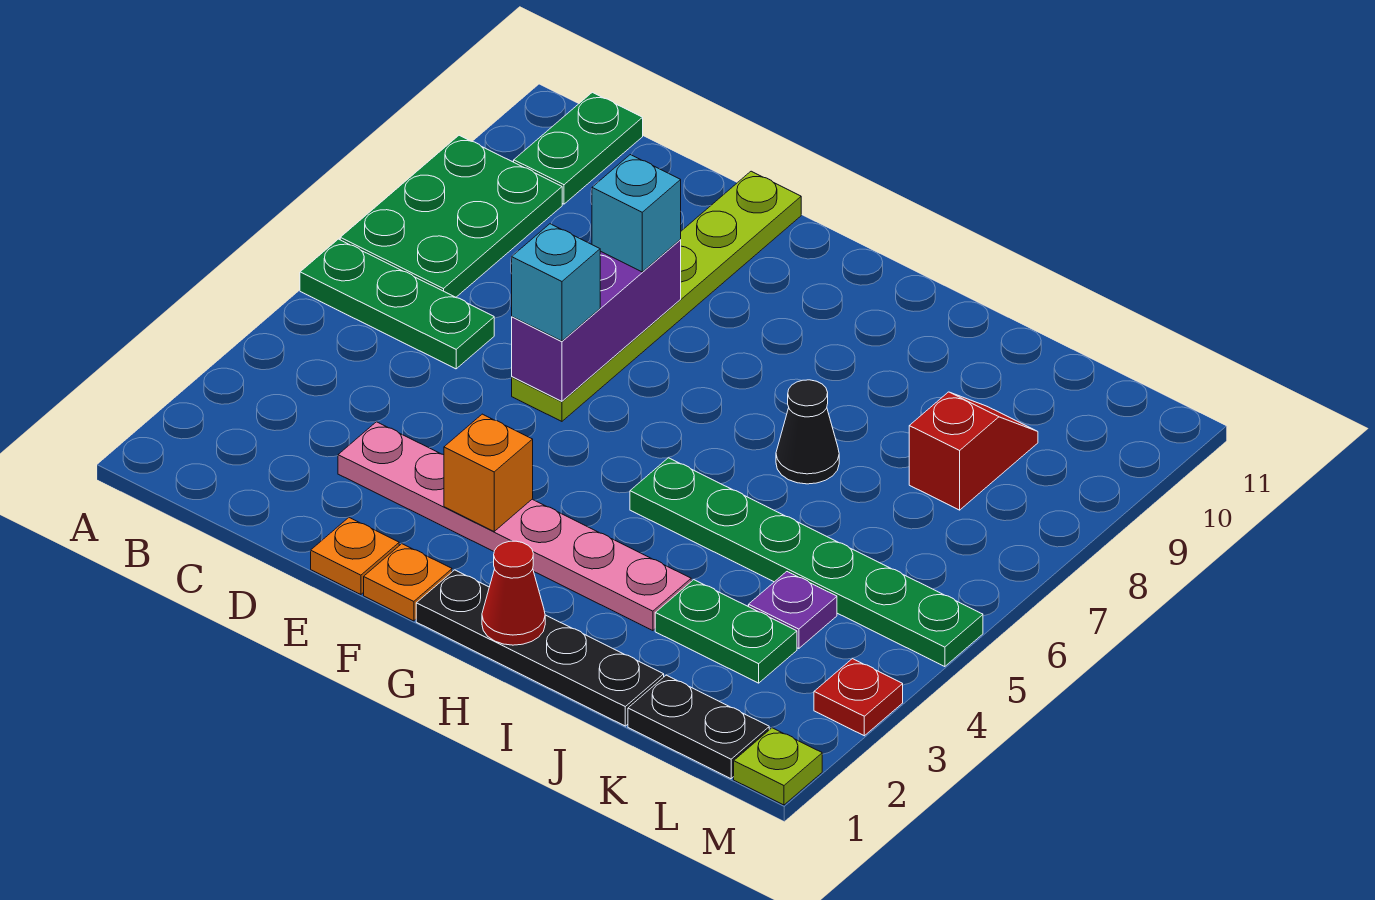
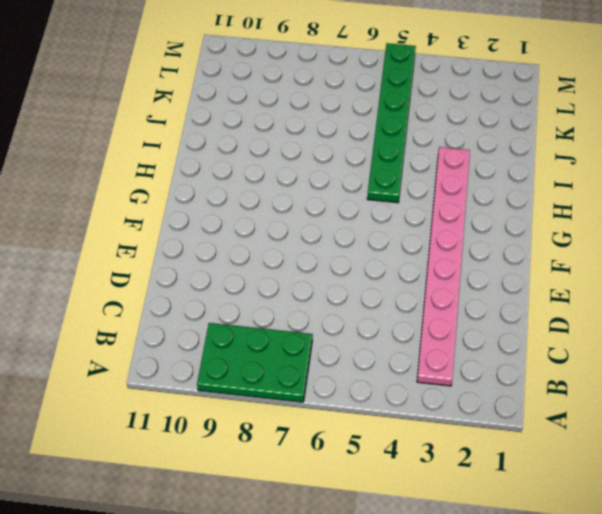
pink plate B3:I3 level 1 -> pink plate D3:I3 level 1
none -> green plate A6:C6 level 1
none -> green plate B10:B11 level 1
none -> orange plate E1 level 1

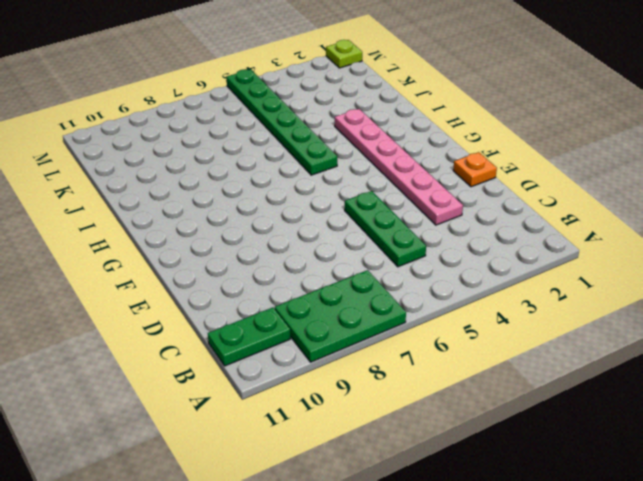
green plate C5:E5 level 1 -> green plate A6:C6 level 1
none -> lime plate E6:E11 level 1
none -> orange plate F1 level 1
none -> black plate G1:J1 level 1

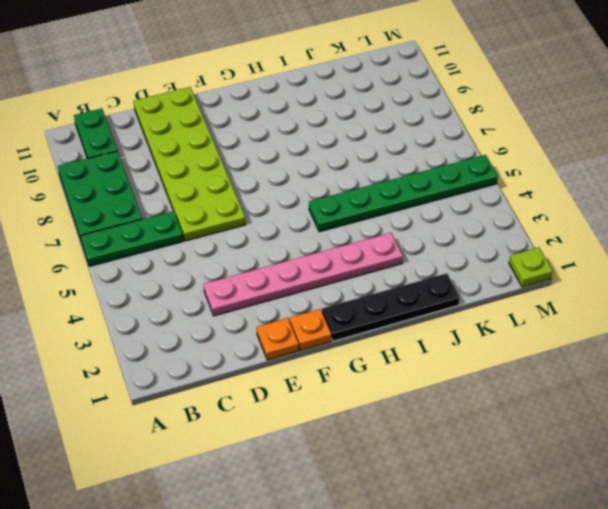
lime plate D6:E11 level 1 -> lime plate E6:E11 level 1
none -> black cone I7 level 1
none -> green plate J3:K3 level 1
none -> black plate K1:L1 level 1

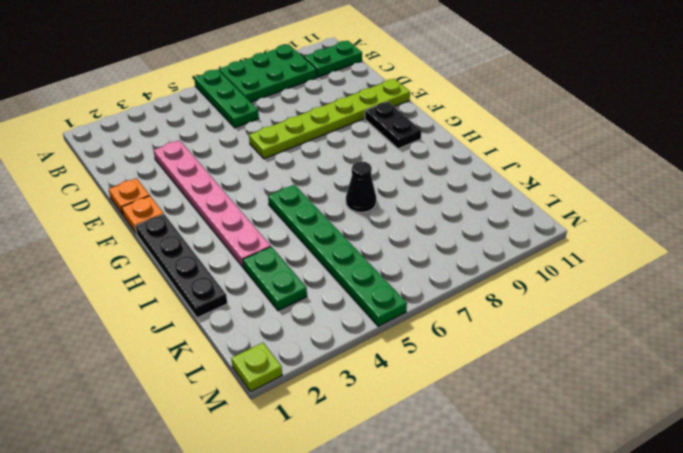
black plate F10:G10 level 1 -> black plate K1:L1 level 1
none -> purple plate K4 level 1
none -> red slope K8:K9 level 1 top 8
none -> red plate M3 level 1

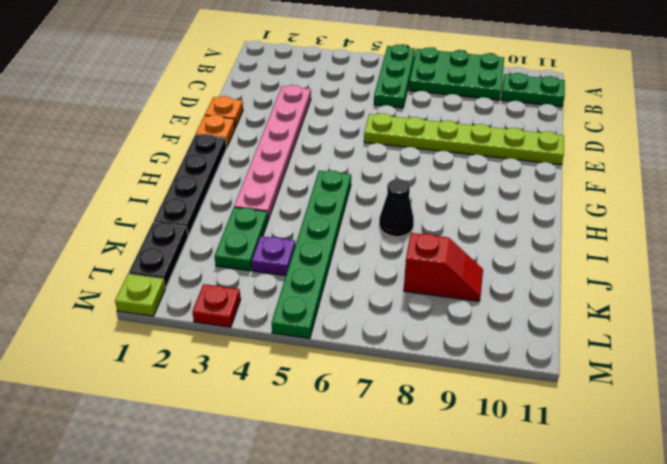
none -> purple brick E6:E8 level 2
none -> orange brick F3 level 2
none -> red cone H1 level 2

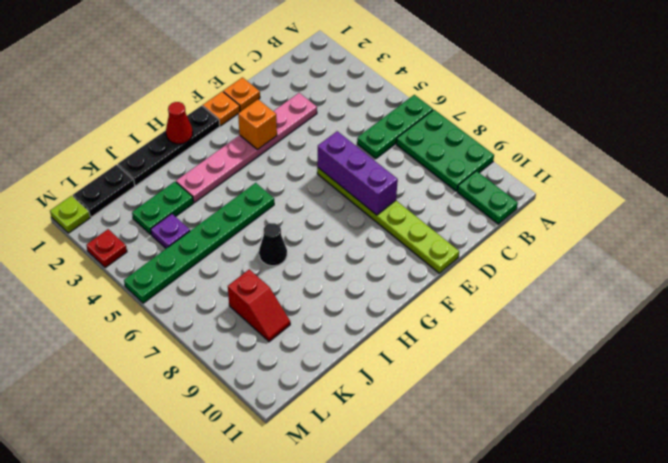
none -> cyan brick E6 level 3
none -> cyan brick E8 level 3

